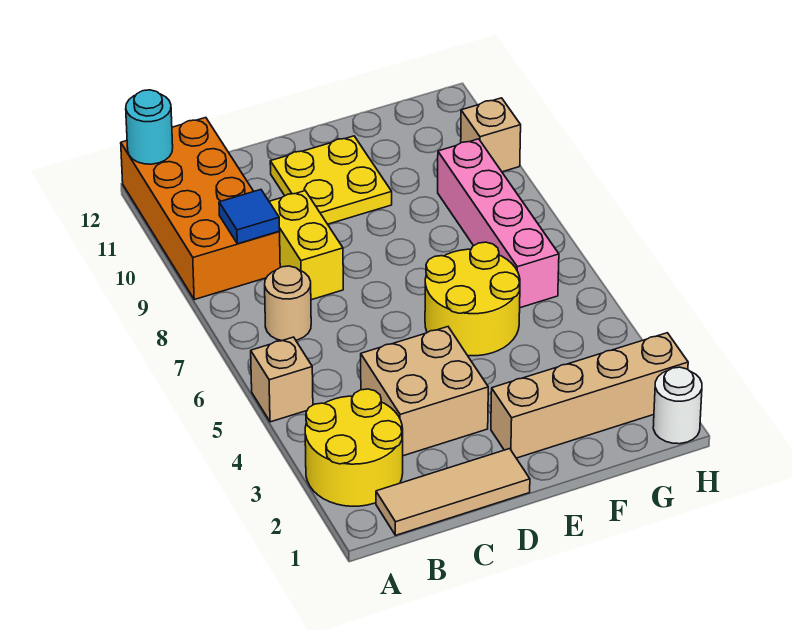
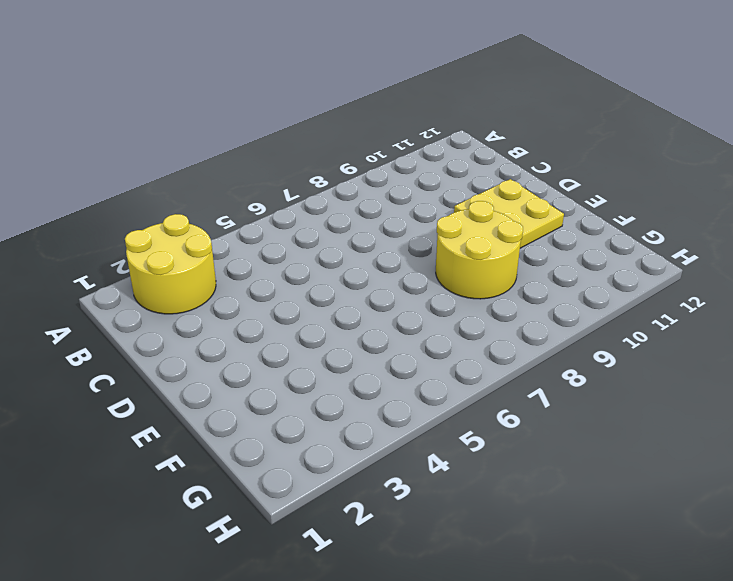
yellow round brick E8:F9 level 1 -> yellow round brick E5:F6 level 1
none -> tan brick A5 level 1
none -> orange brick A9:B12 level 1
none -> tan tile B1:D1 level 1

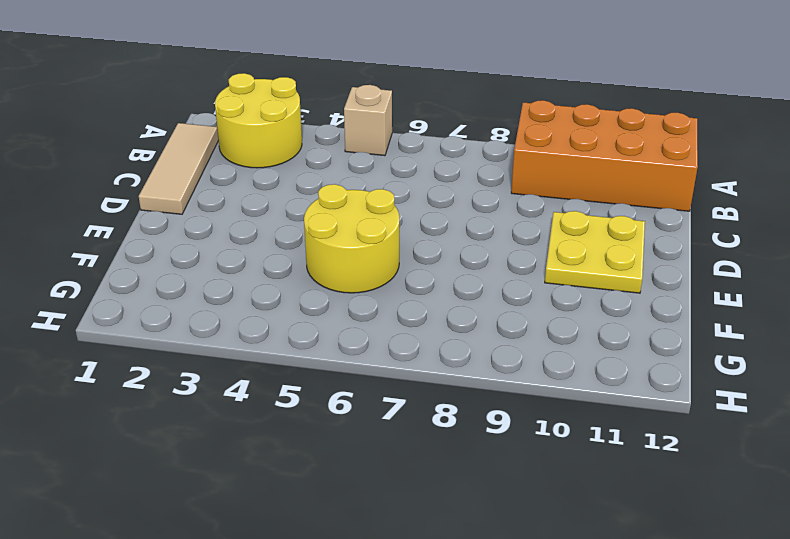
none -> tan round brick B7 level 1
none -> tan brick C3:D4 level 1
none -> yellow brick C8:C9 level 1

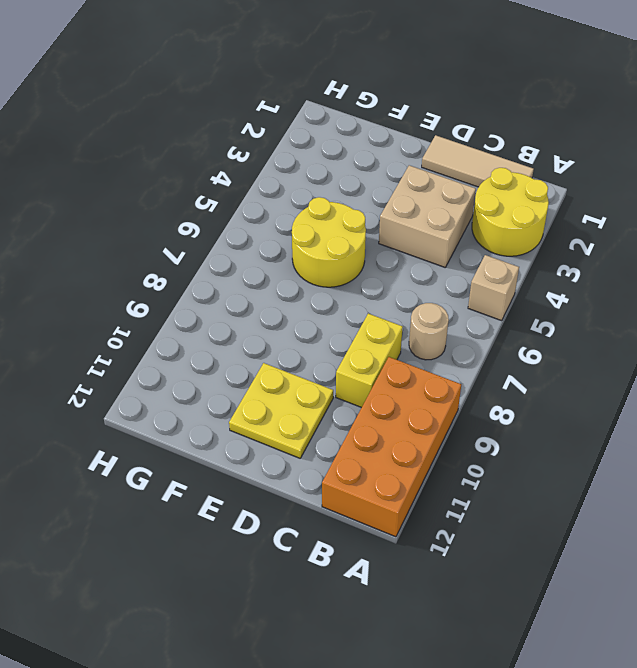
none -> tan brick E2:H2 level 1
none -> pink brick G6:G9 level 1
none -> white round brick H1 level 1

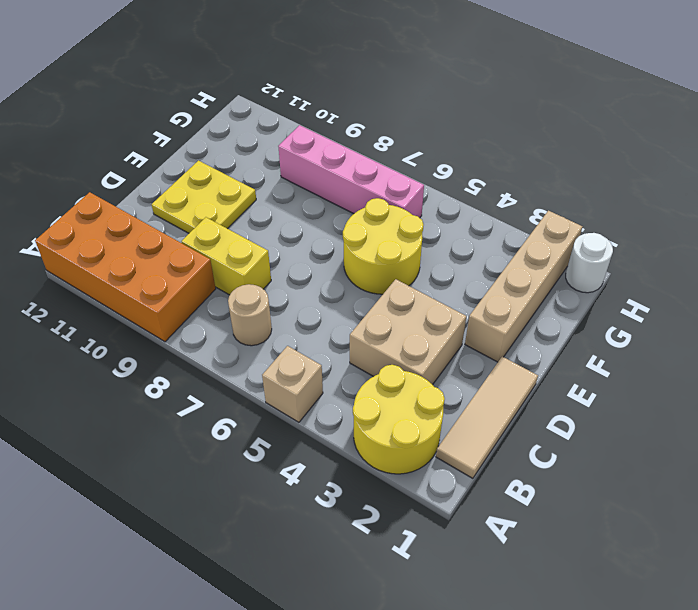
none -> tan brick H10 level 1
none -> cyan round brick A12 level 2
none -> blue tile B9 level 2

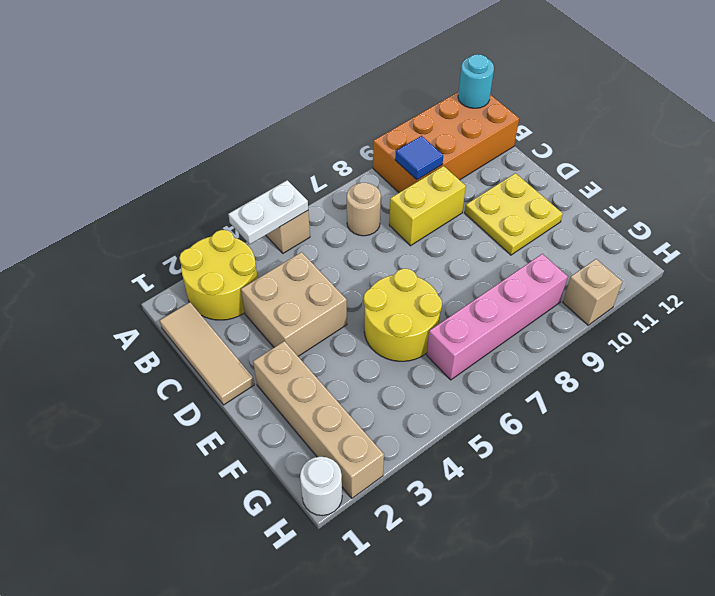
white plate A4:A5 level 2 -> none

